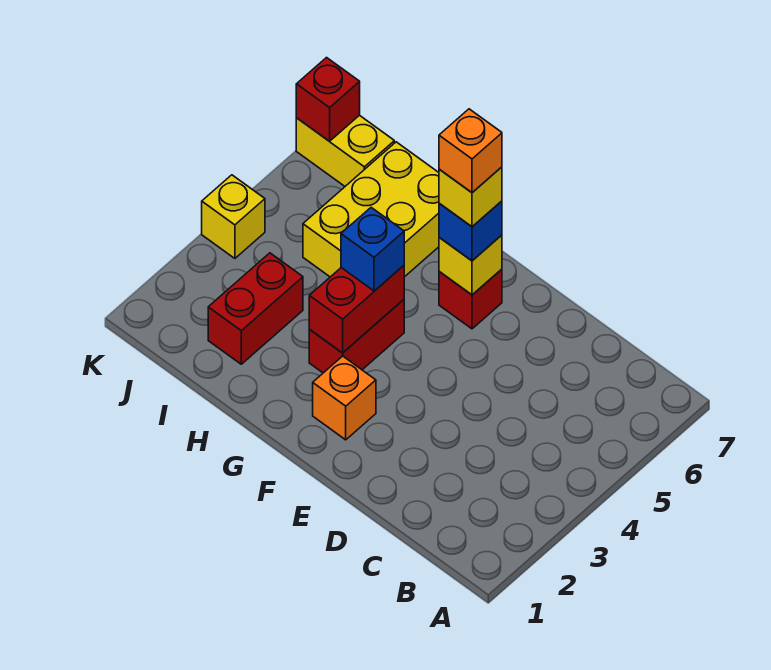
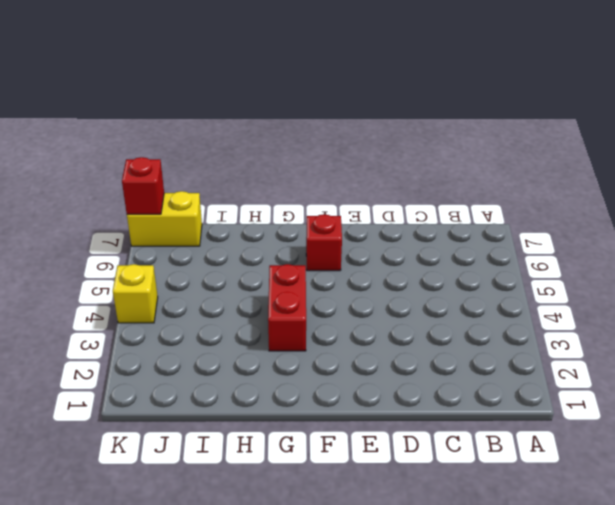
none -> orange brick F2 level 1
none -> yellow brick H5:I7 level 1
none -> red brick I2:I3 level 1

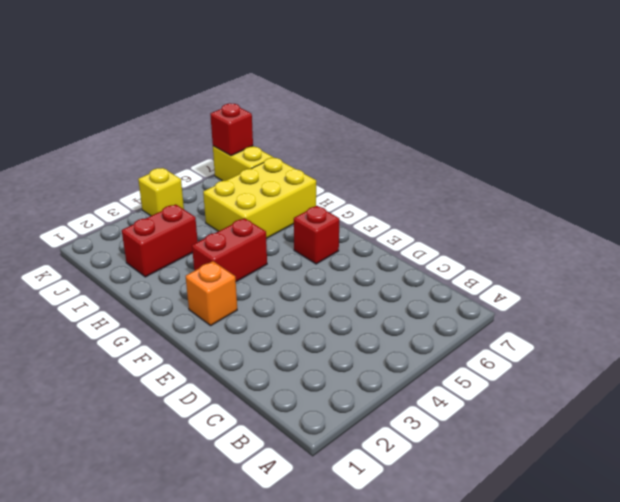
none -> yellow brick F6 level 2
none -> red brick G3:G4 level 2
none -> blue brick F6 level 3

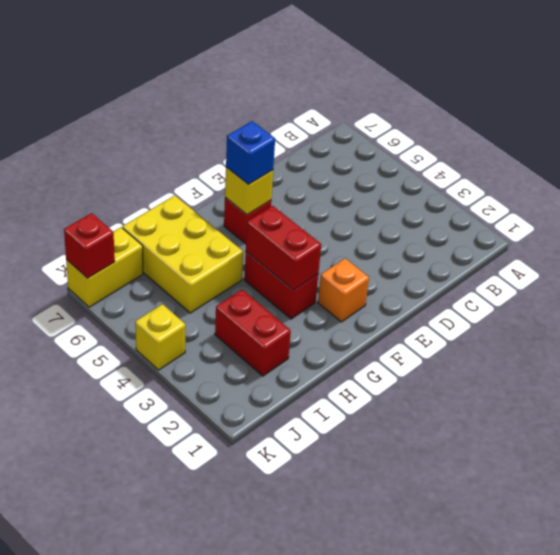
none -> blue brick G4 level 3
none -> yellow brick F6 level 4
none -> orange brick F6 level 5

